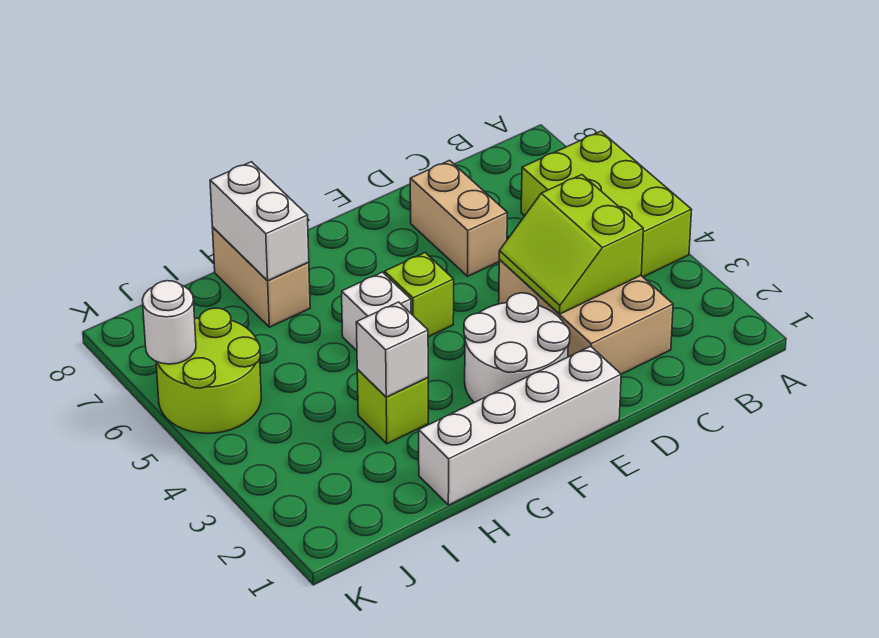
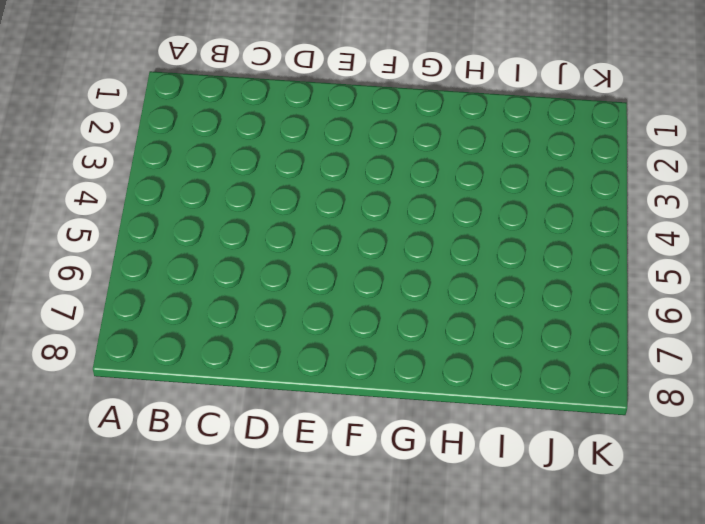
none -> lime brick A4:B6 level 1
none -> tan brick C2:D4 level 1
none -> tan brick D6:D7 level 1

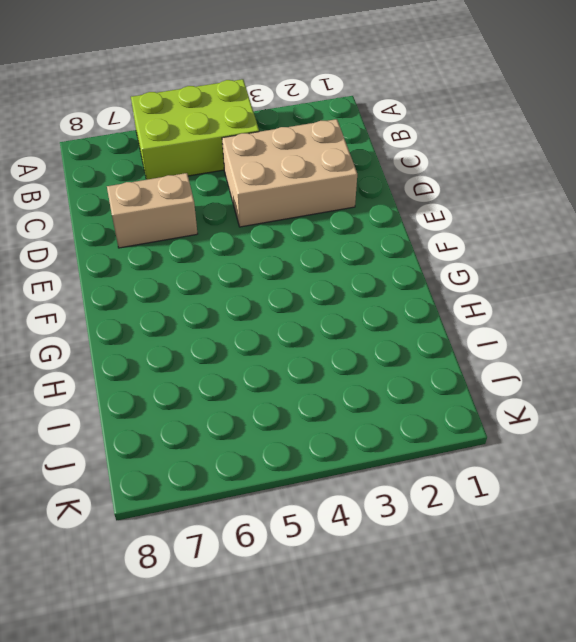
none -> white brick E1:H1 level 1
none -> white round brick E2:F3 level 1
none -> lime brick F5 level 1

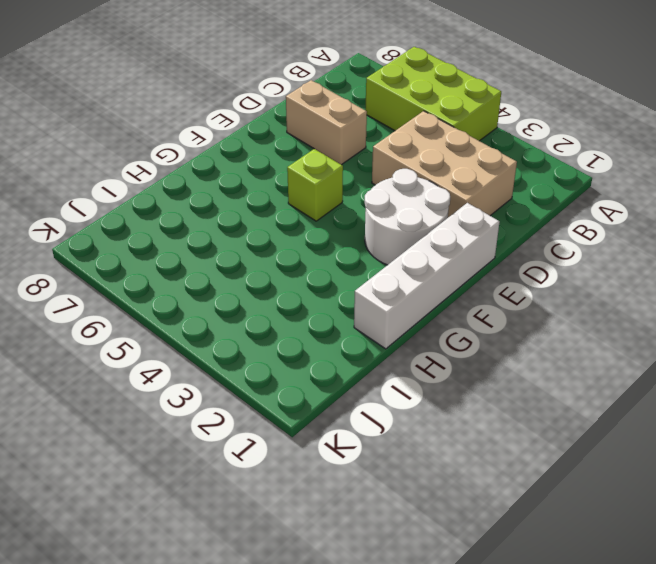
none -> white brick G5 level 1
none -> lime brick H3 level 1
none -> tan brick H7:H8 level 1

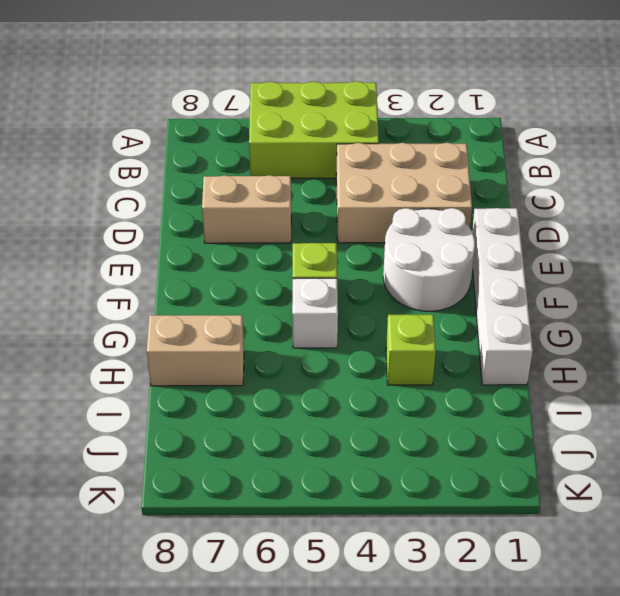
none -> lime round brick J5:K6 level 1
none -> lime slope C3:D4 level 2 top C
none -> white brick H3 level 2

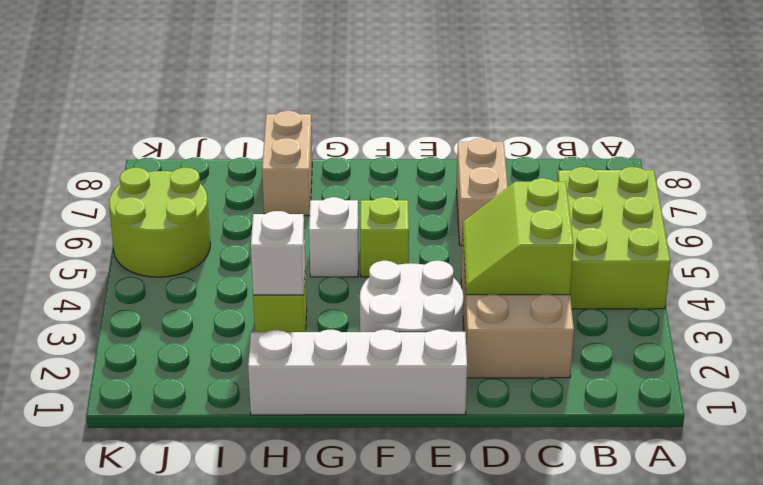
none -> white brick H7:H8 level 2
none -> white round brick K6 level 2

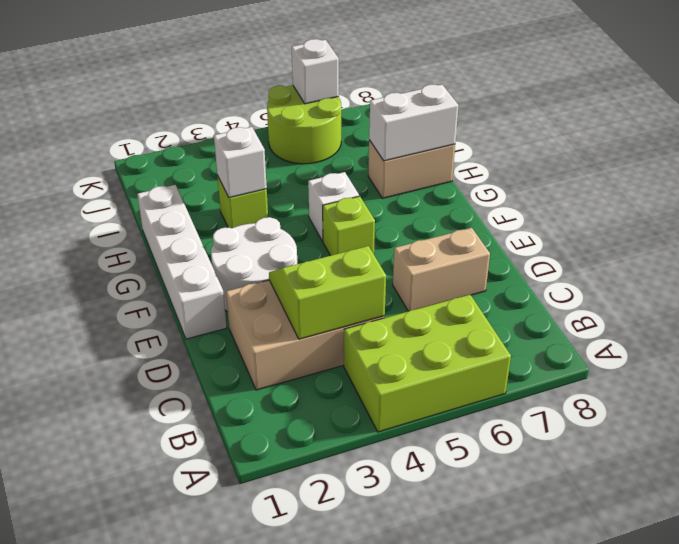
white brick K6 level 2 -> white round brick K6 level 2

